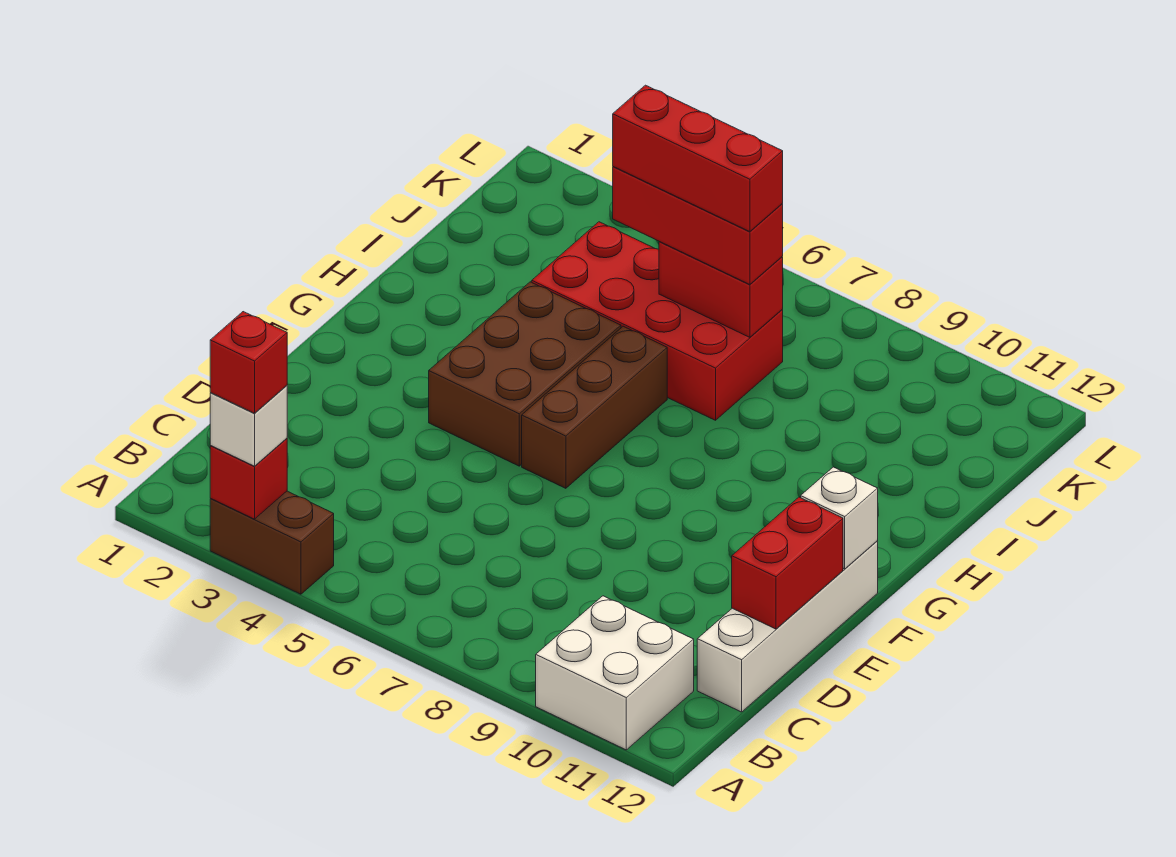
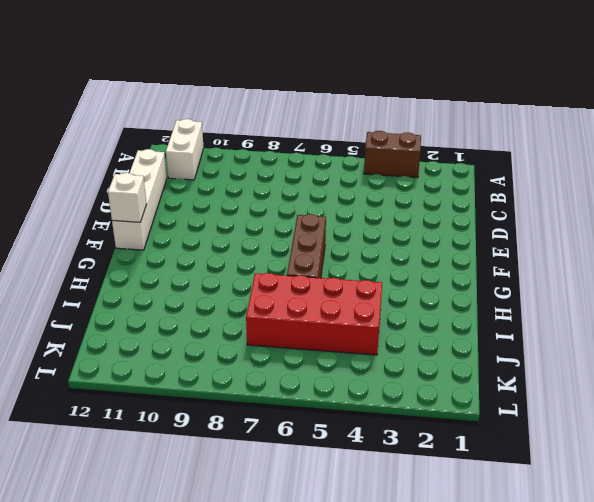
white brick A11:B11 level 1 -> white brick A10:B11 level 1
none -> brown brick F4:H5 level 1
none -> red brick A3 level 2
none -> red brick D12:E12 level 2

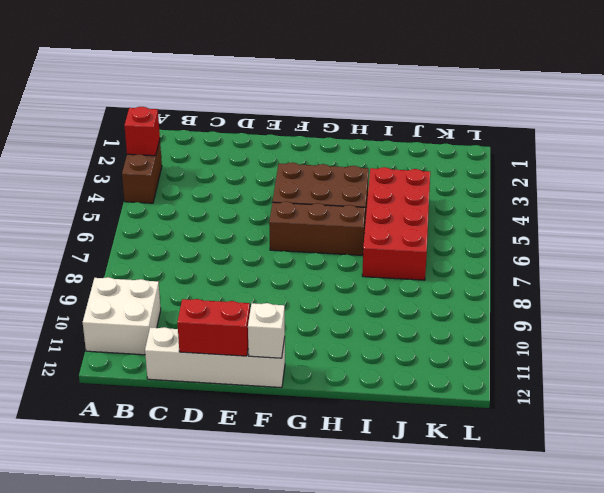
none -> red brick J6:J7 level 2
none -> white brick A3 level 3
none -> red brick J5:J7 level 3

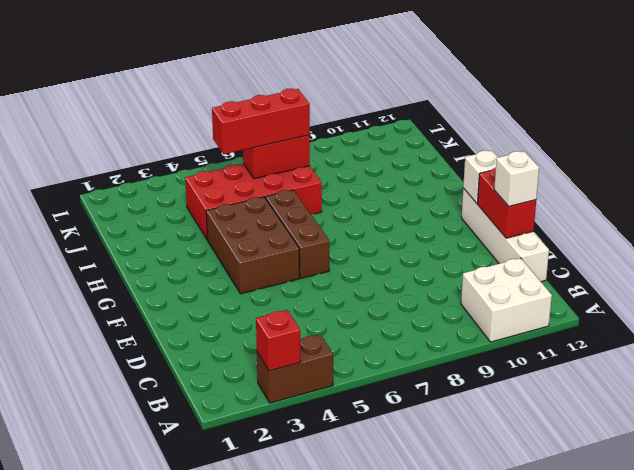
white brick D12 level 3 -> white brick A3 level 3
none -> red brick A3 level 4
none -> red brick J5:J7 level 4

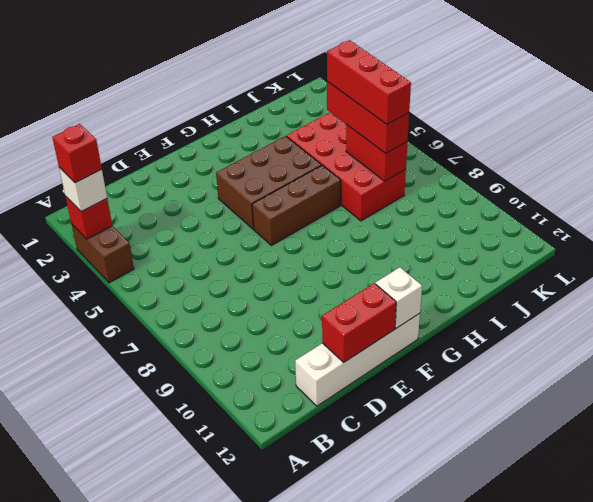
none -> white brick A10:B11 level 1

